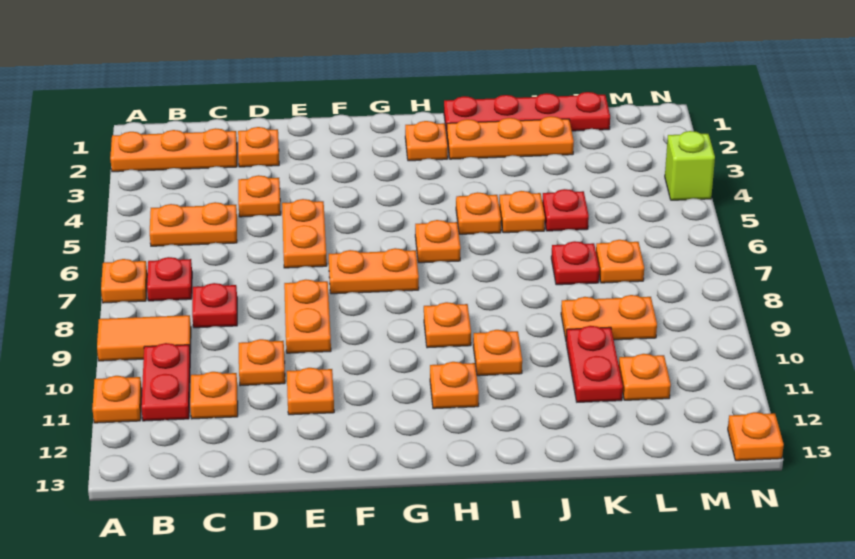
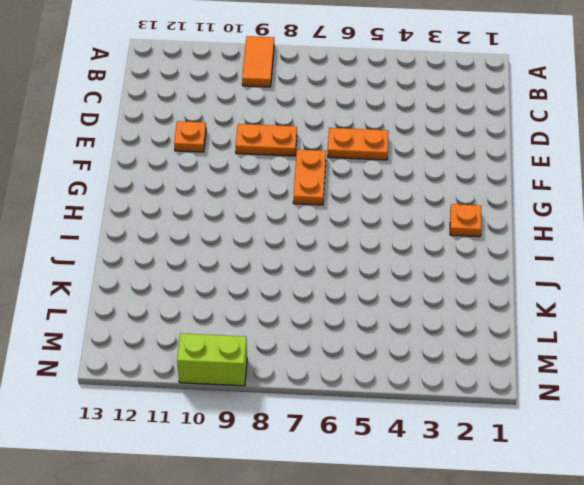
lime brick N9:N10 level 1 -> none
none -> orange plate A2:C2 level 1
none -> orange plate A7 level 1
none -> orange plate A11 level 1
none -> orange plate B5:C5 level 1

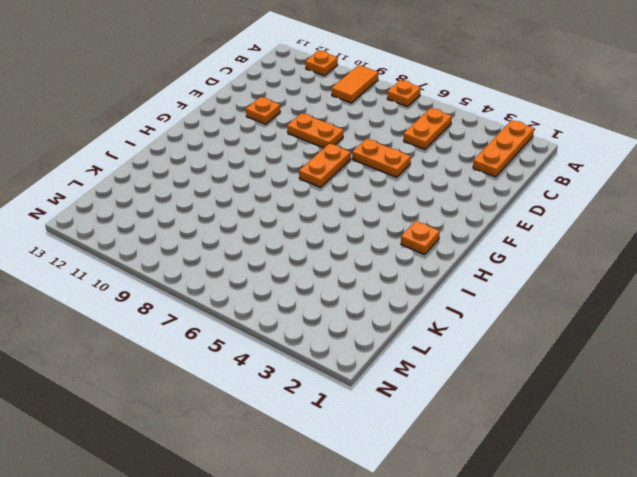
none -> red plate B7 level 1
none -> red plate B10:B11 level 1
none -> red plate C8 level 1
none -> orange plate C11 level 1

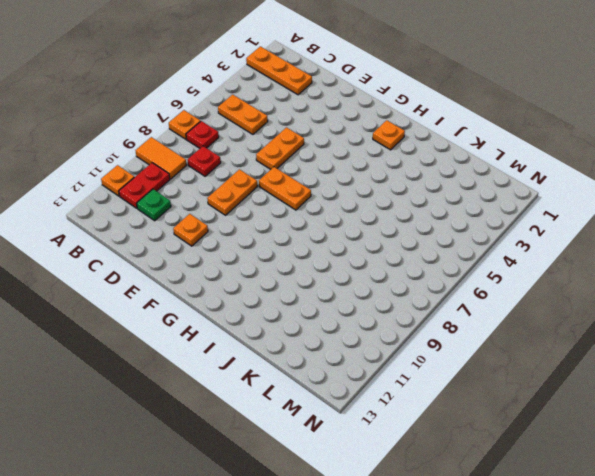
green plate C11 level 1 -> orange plate C11 level 1
none -> orange plate D2 level 1
none -> orange plate D4 level 1
none -> orange plate D10 level 1
none -> orange plate H6 level 1

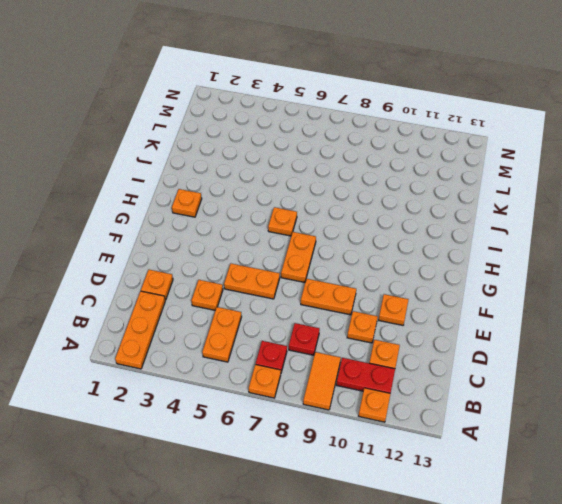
none -> orange plate H9 level 1
none -> orange plate H11 level 1
none -> red plate I1:L1 level 1
none -> orange plate I2:K2 level 1

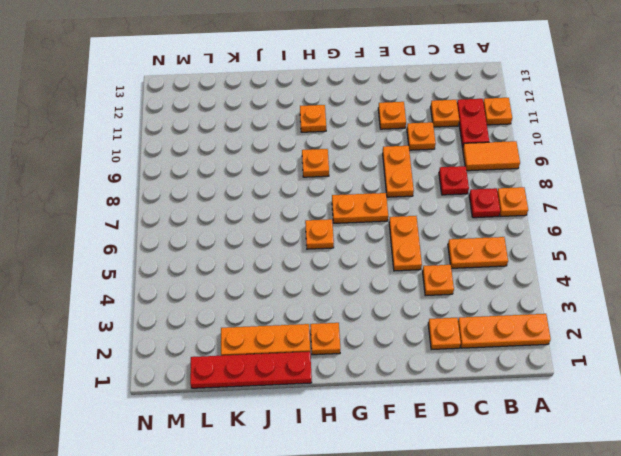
none -> orange plate I5 level 1
none -> orange plate I10 level 1
none -> orange plate J5 level 1
none -> red plate K5 level 1

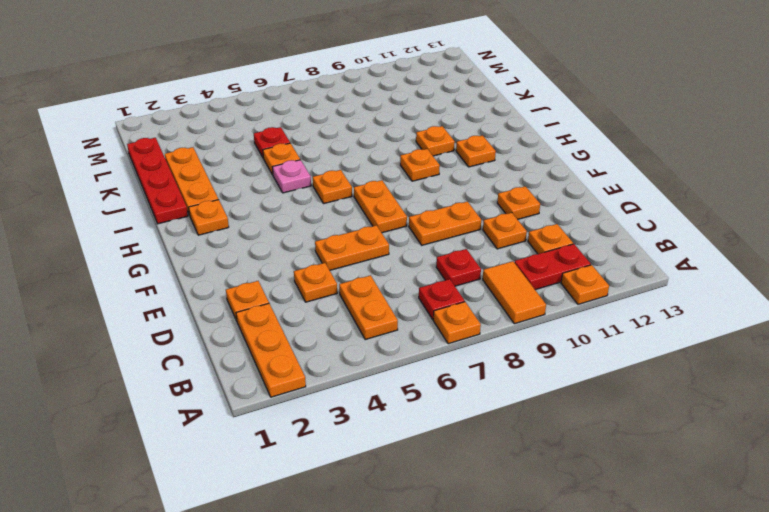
pink plate I5 level 1 -> orange plate I5 level 1
none -> red plate K7 level 1
none -> orange plate K9:L9 level 1
none -> red plate K10:K11 level 1
none -> orange plate L7 level 1

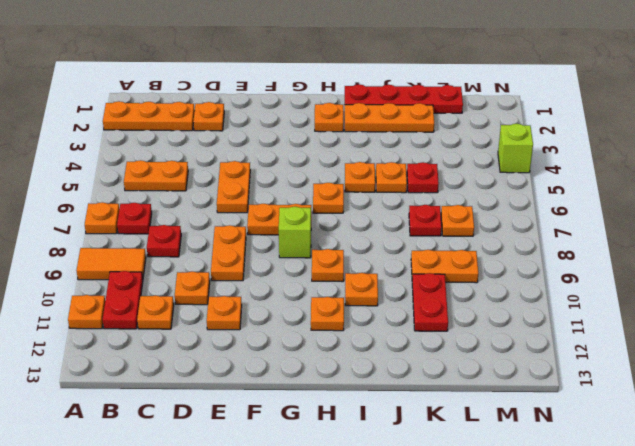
lime brick G8 level 1 -> none
none -> orange plate D4 level 1
none -> orange plate L11 level 1
none -> orange plate N13 level 1

